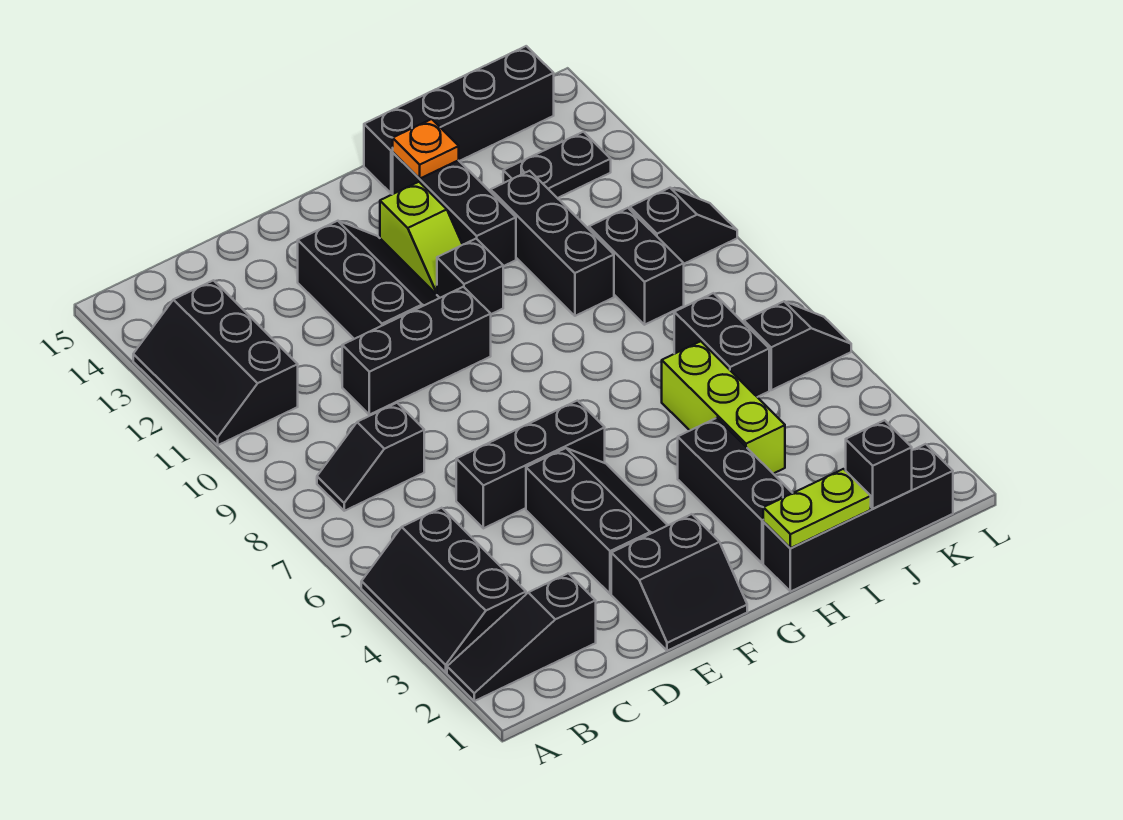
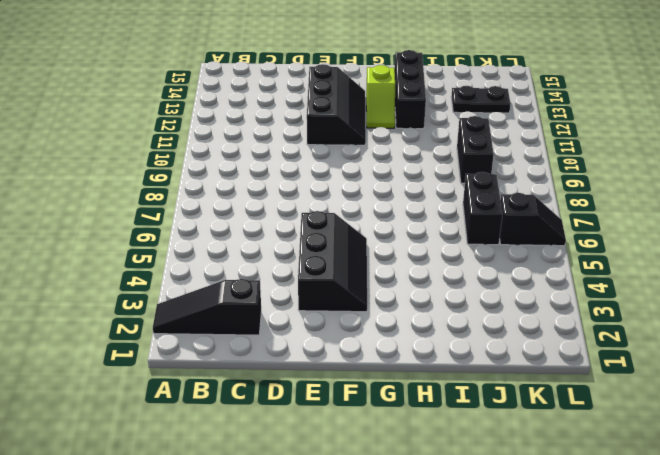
none -> black slope A3:B5 level 1 top B
none -> black slope A11:B13 level 1 top B
none -> black slope B8:C8 level 1 top C

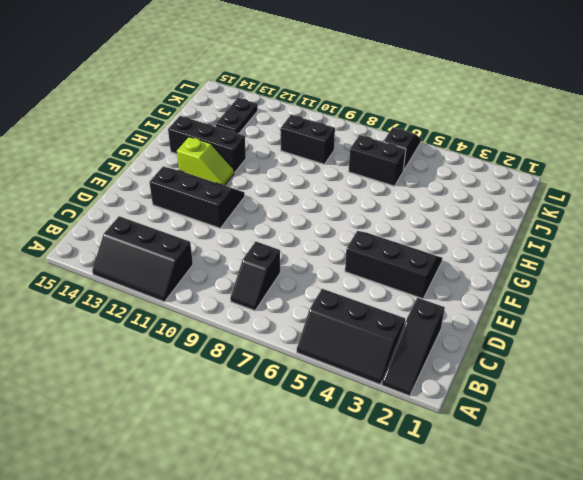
none -> black brick D6:F6 level 1
none -> black brick D10:F10 level 1
none -> black slope E1:F2 level 1 top 2

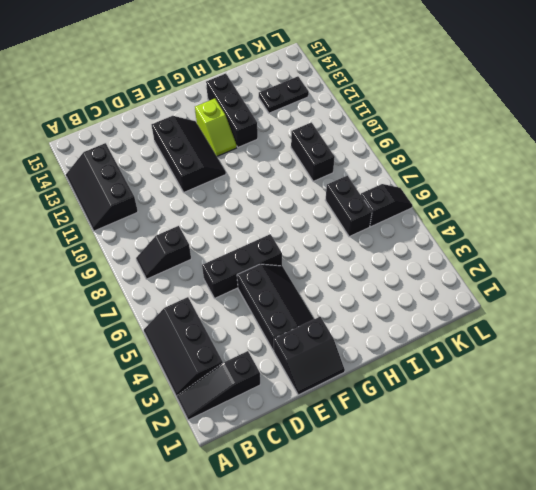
none -> black brick D10:F10 level 1
none -> black brick G11 level 1
none -> black brick H1:K1 level 1

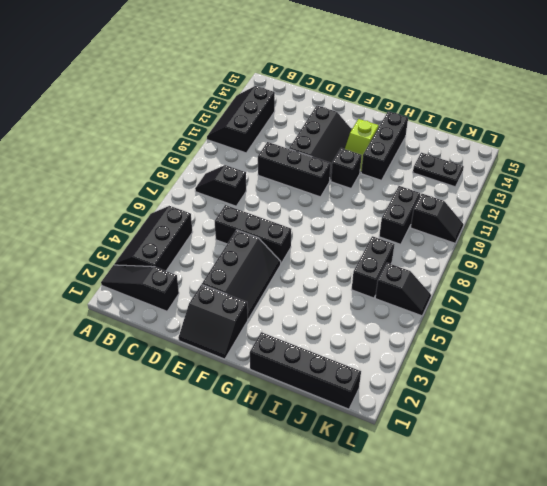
none -> black brick H2:H4 level 1
none -> black brick H15:K15 level 1
none -> lime brick I4:I6 level 1

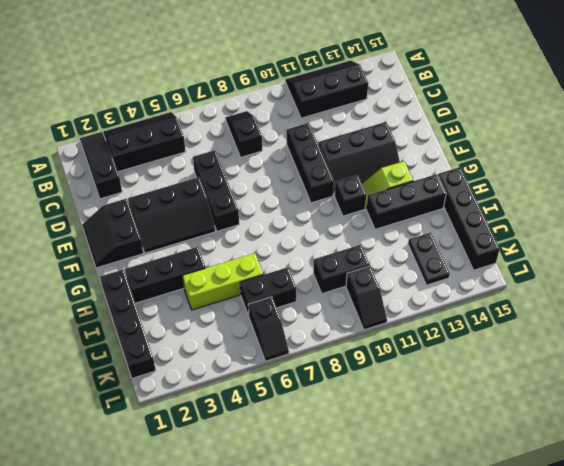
none -> black brick I10:I12 level 1
none -> lime plate H1:I1 level 2
none -> orange plate H14 level 2

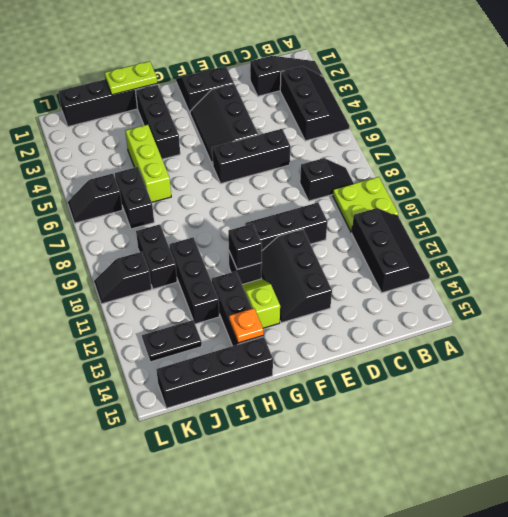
lime plate A9:B10 level 1 -> none
black brick G11 level 2 -> black brick J1 level 2

